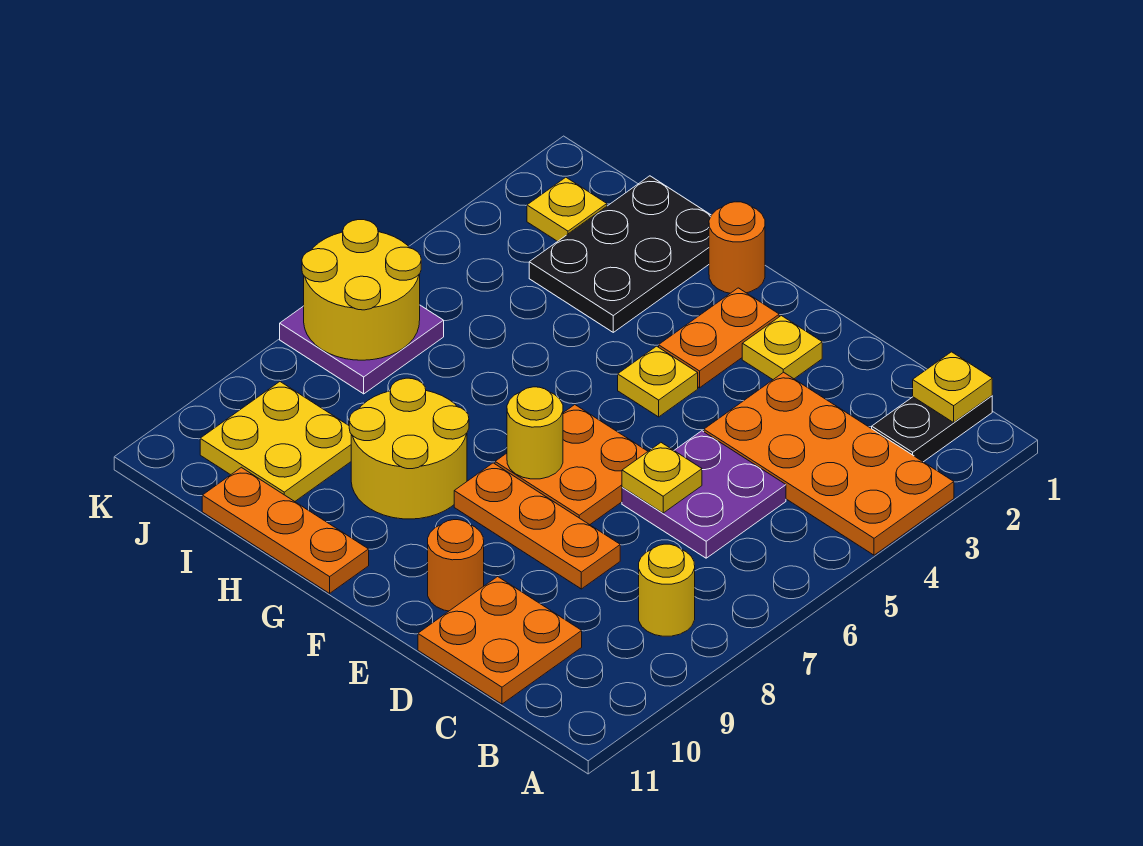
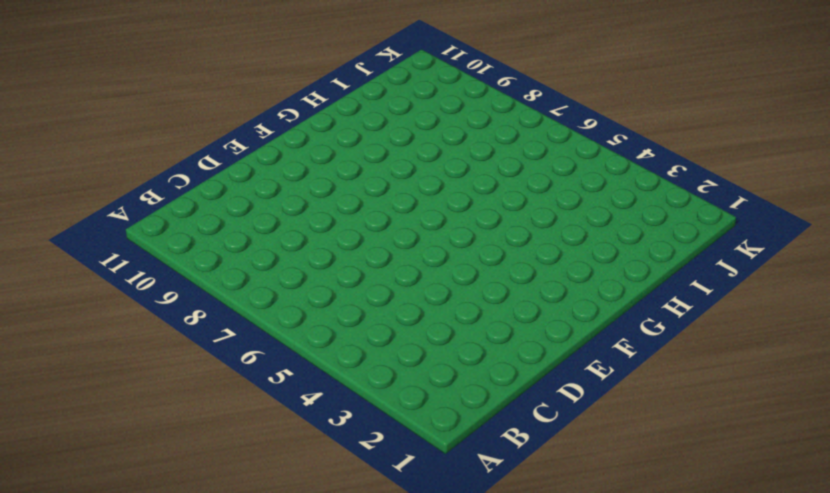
none -> orange plate A3:D4 level 1
none -> black plate B1:B2 level 1
none -> yellow round brick B8 level 1

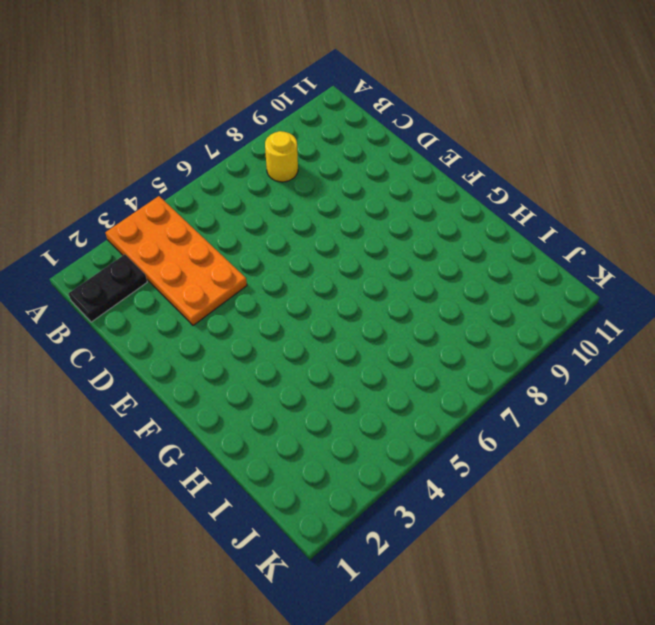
none -> purple plate C5:D6 level 1
none -> orange plate C10:D11 level 1
none -> orange plate D8:F8 level 1

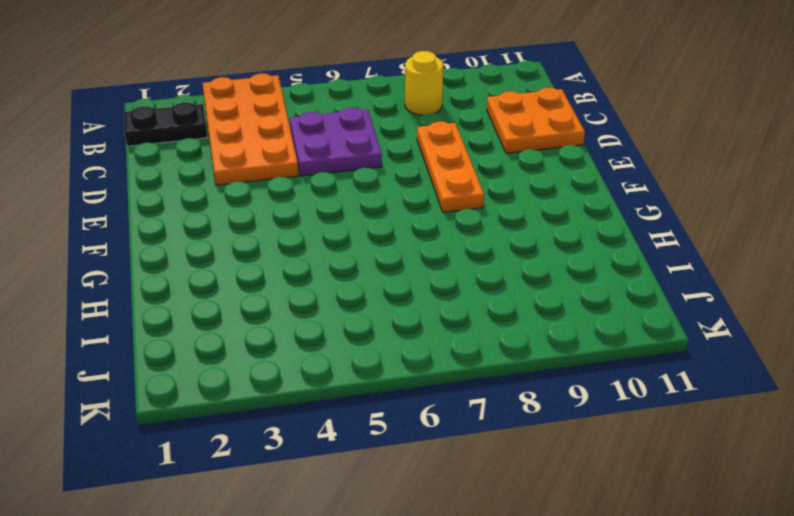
none -> yellow plate E2 level 1
none -> orange plate E6:F7 level 1
none -> orange round brick E10 level 1

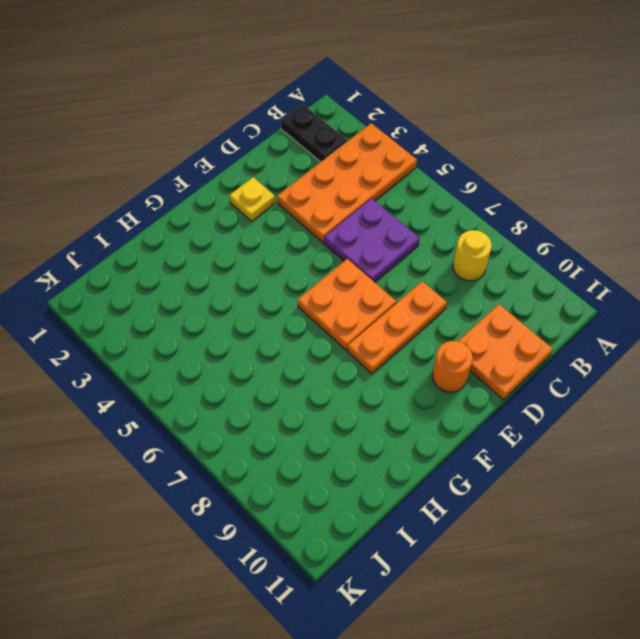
none -> orange plate F2:F3 level 1
none -> yellow plate F4 level 1
none -> orange round brick G1 level 1

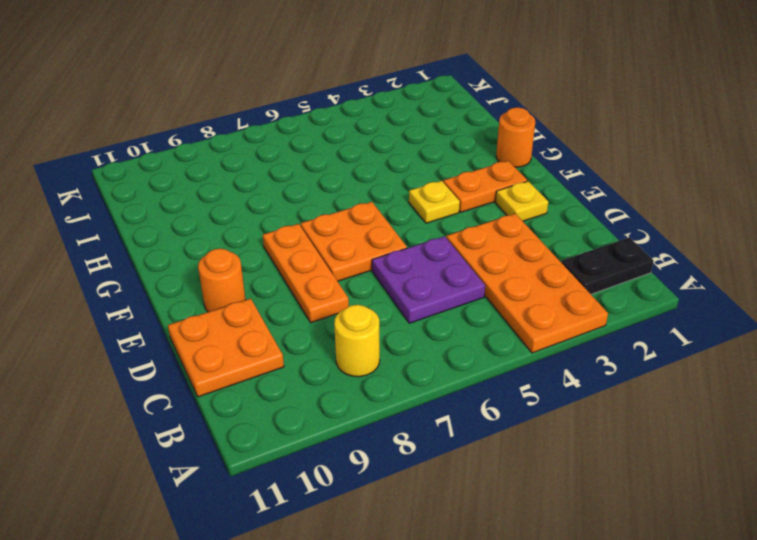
none -> yellow round brick G8:H9 level 1
none -> orange plate G11:I11 level 1
none -> black plate H1:I3 level 1

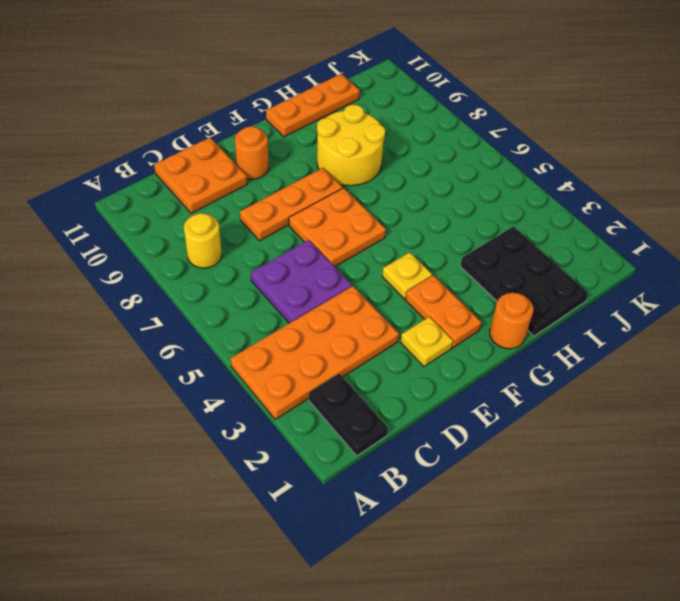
none -> yellow plate I9:J10 level 1
none -> yellow plate J2 level 1
none -> purple plate J6:K7 level 1

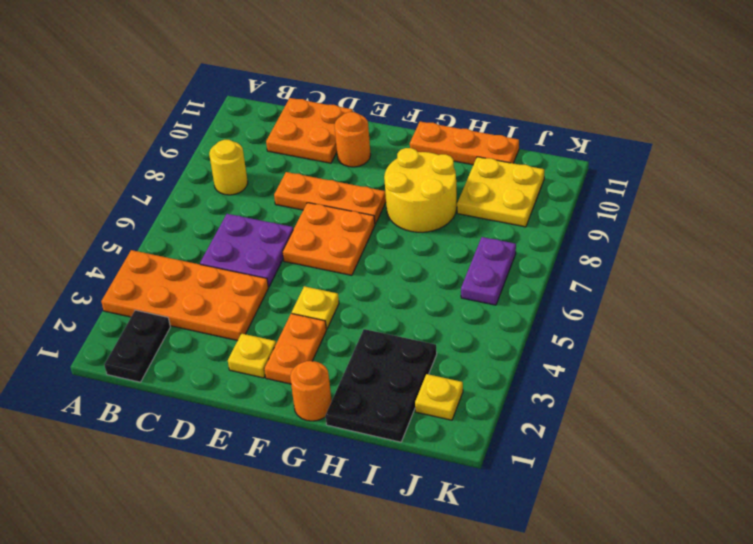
purple plate J6:J7 level 1 -> purple plate J6:K7 level 1
none -> yellow plate B1 level 2
none -> yellow plate D6 level 2
none -> yellow round brick F7 level 2

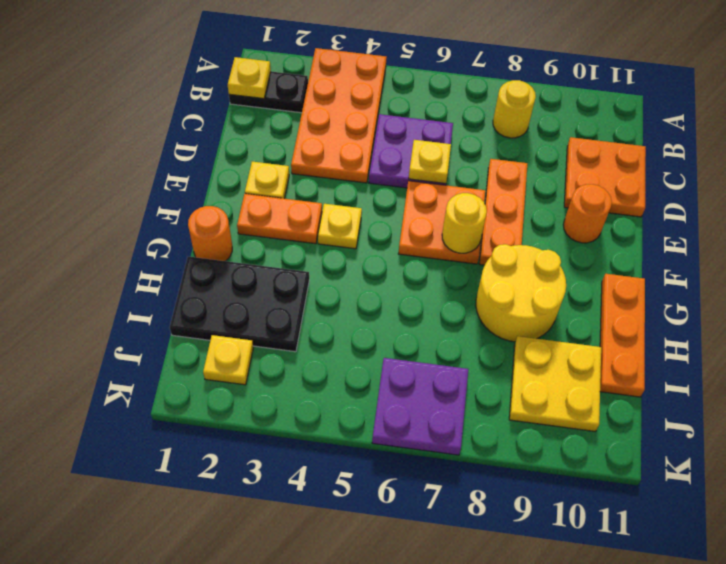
none -> yellow round brick J6:K7 level 2

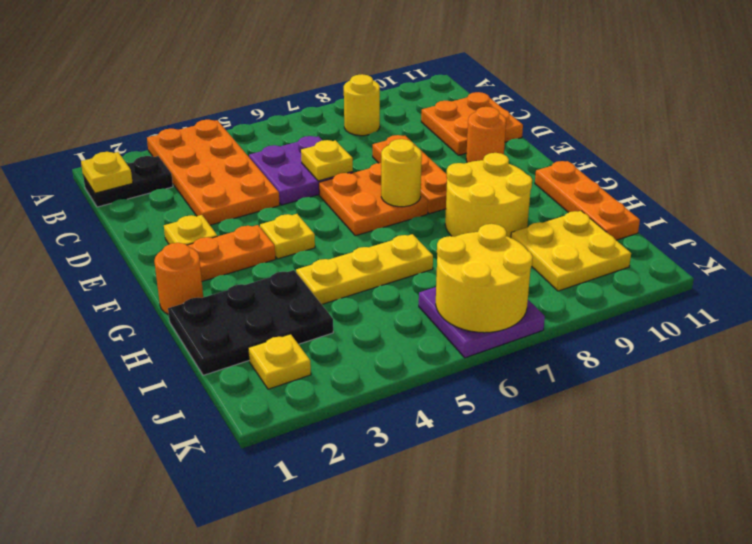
yellow plate H4:H6 level 1 -> none

